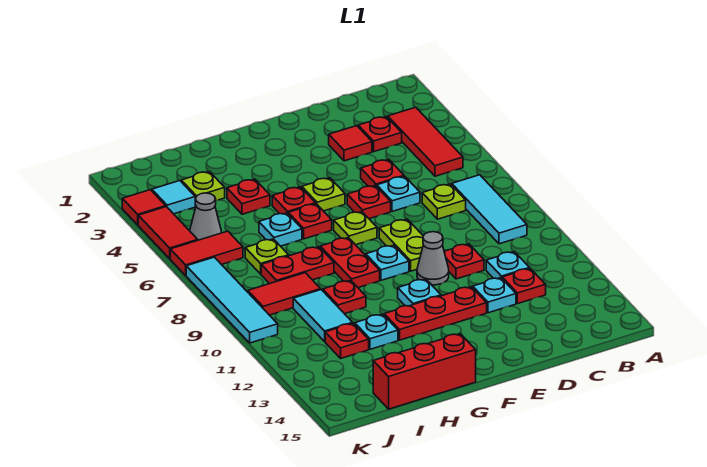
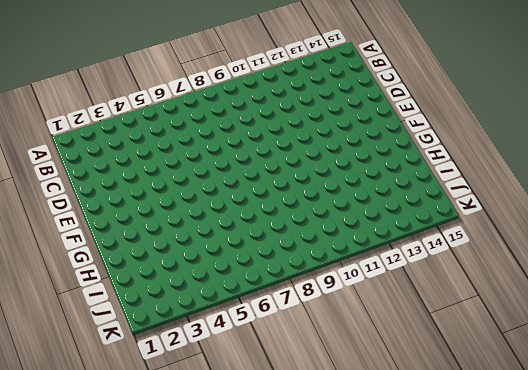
none -> red tile B3:B5 level 1
none -> cyan tile B7:B9 level 1
none -> red plate C3 level 1
none -> lime plate C7 level 1

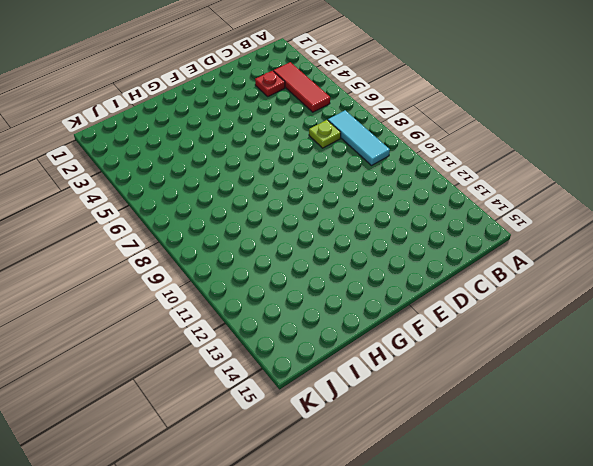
none -> cyan plate C11 level 1
none -> red plate C12 level 1
none -> red tile D3 level 1
none -> red plate D5 level 1

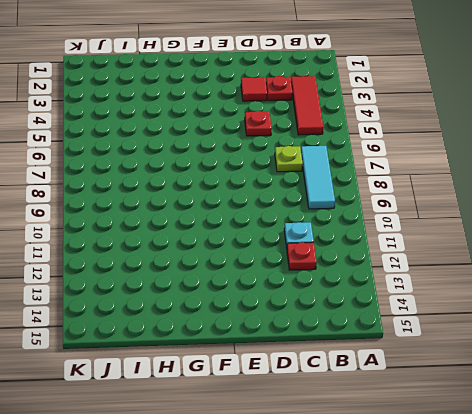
none -> cyan plate D6 level 1
none -> red plate D10 level 1
none -> cyan plate D12 level 1
none -> red plate E6 level 1

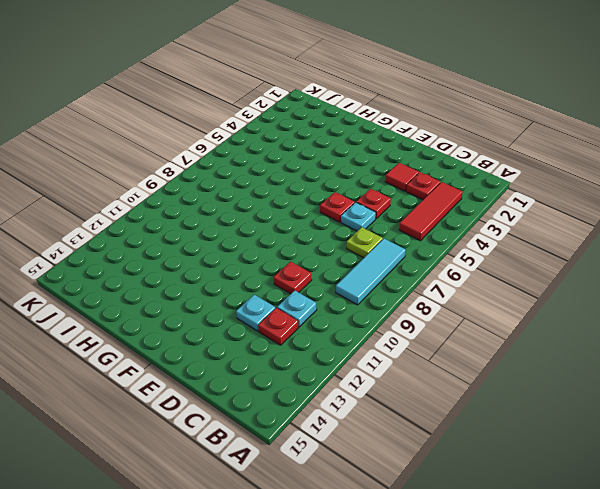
none -> lime plate E8:E9 level 1
none -> grey cone E10 level 1
none -> red plate E12:G12 level 1
none -> lime plate F5 level 1

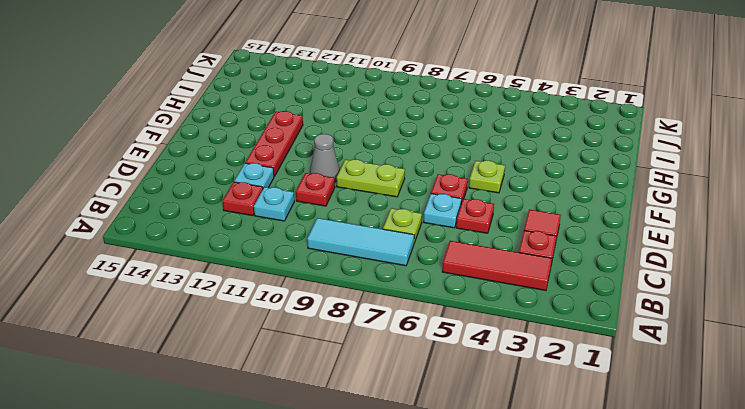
none -> lime plate F7 level 1
none -> cyan plate F9 level 1
none -> cyan plate F11 level 1
none -> red plate G5 level 1

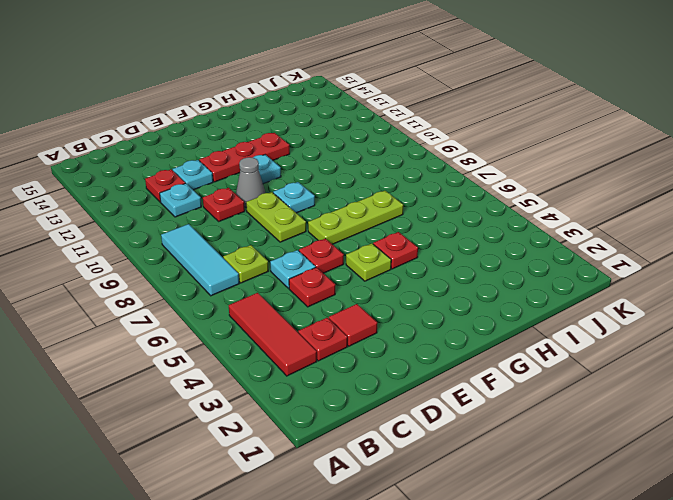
lime plate F7:H7 level 1 -> lime plate F7 level 1
none -> red plate G6 level 1
none -> red plate G8:G9 level 1
none -> red brick G15:I15 level 1
none -> red plate H4 level 1

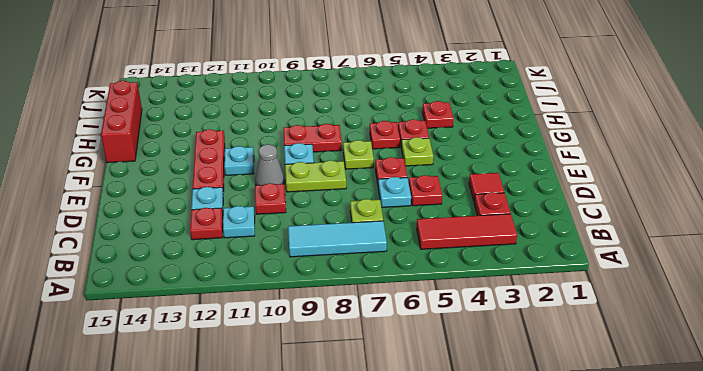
none -> cyan plate H6 level 1
none -> red plate H8:I8 level 1
none -> red plate H10 level 1
none -> cyan plate H12 level 1

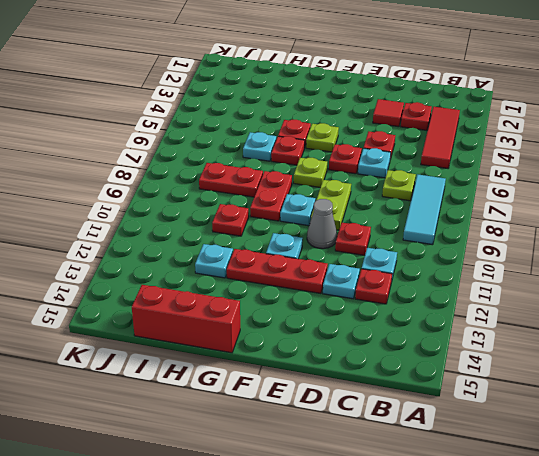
none -> red plate H4 level 1
none -> lime plate I3 level 1
none -> lime plate I7 level 1
none -> red tile I9:J9 level 1

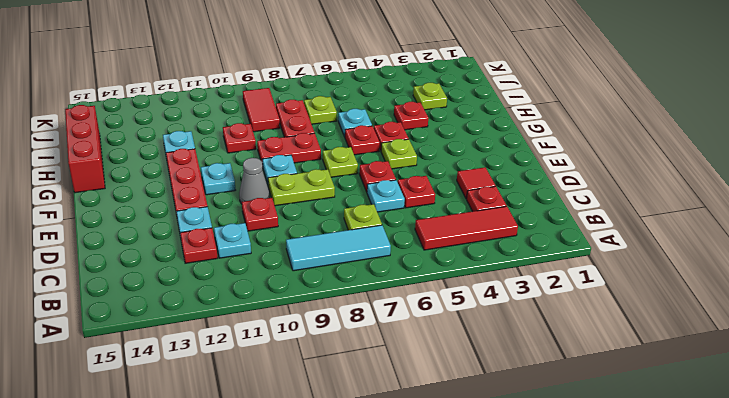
none -> cyan tile I10:I11 level 1
none -> red plate I12 level 1
none -> cyan tile J3 level 1
none -> grey cone J5 level 1

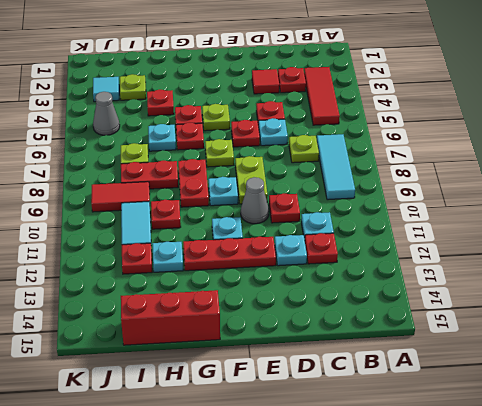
none -> red tile J6:K6 level 1
none -> red tile K3 level 1
none -> red tile K4:K5 level 1
none -> cyan tile K7:K10 level 1

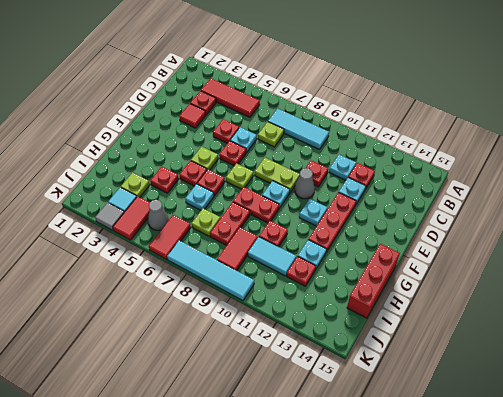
red tile J4:K4 level 1 -> red tile K4:K5 level 1
grey tile K3 level 1 -> red tile K3 level 1

